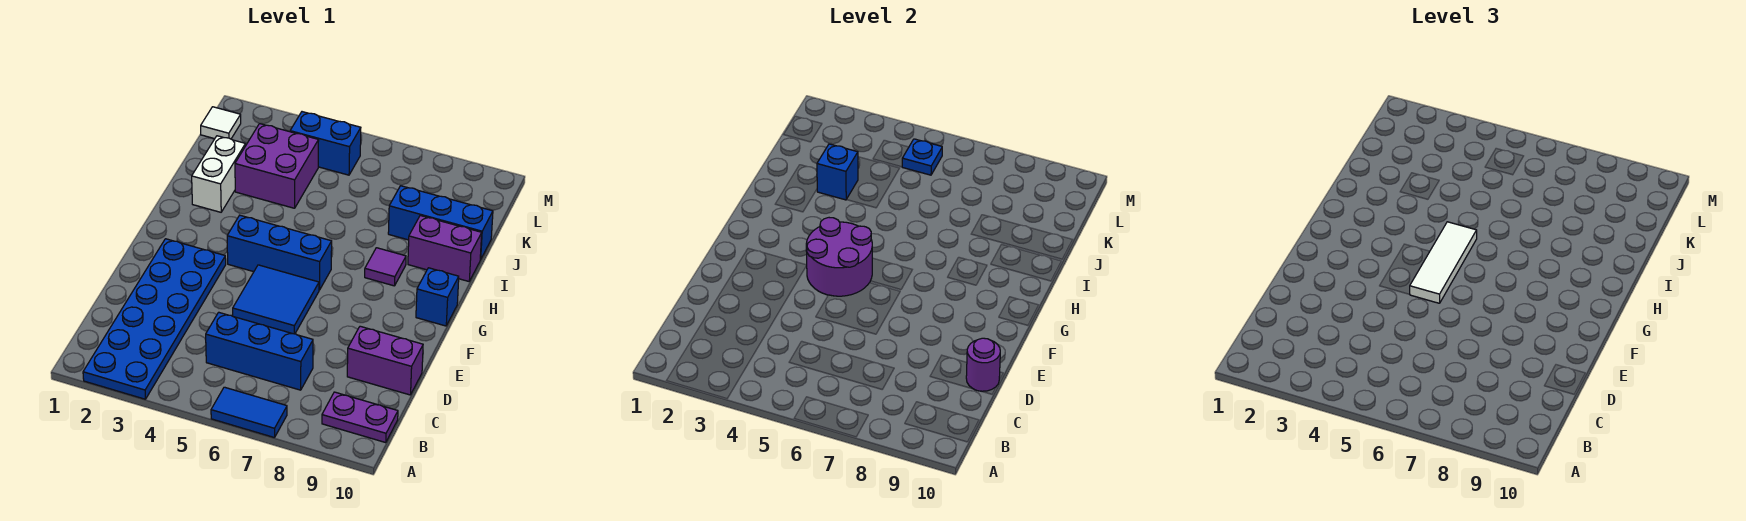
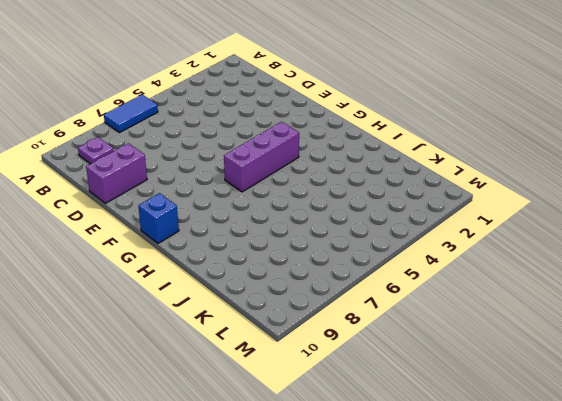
purple plate B9 level 1 -> purple plate B9:B10 level 1
purple brick G4:G6 level 1 -> blue brick G4:G6 level 1
none -> blue plate A2:F3 level 1
none -> blue brick C5:C7 level 1
none -> blue tile E5:F6 level 1

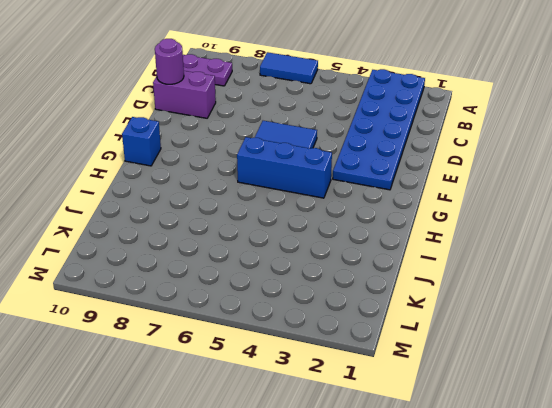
none -> blue brick C5:C7 level 1
none -> purple tile H8 level 1
none -> white brick I2:J2 level 1

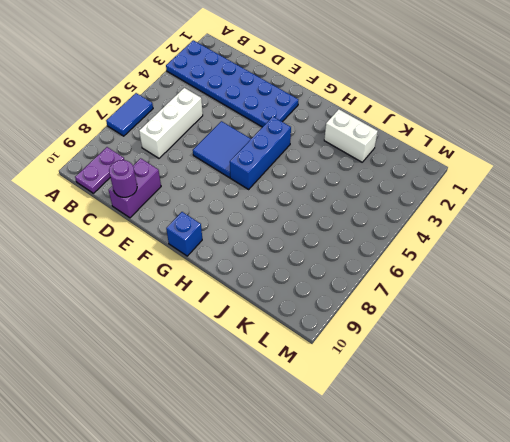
white brick C5:C7 level 1 -> blue brick C5:C7 level 1
none -> purple tile H8 level 1
none -> purple brick I9:I10 level 1
none -> purple brick J3:K4 level 1

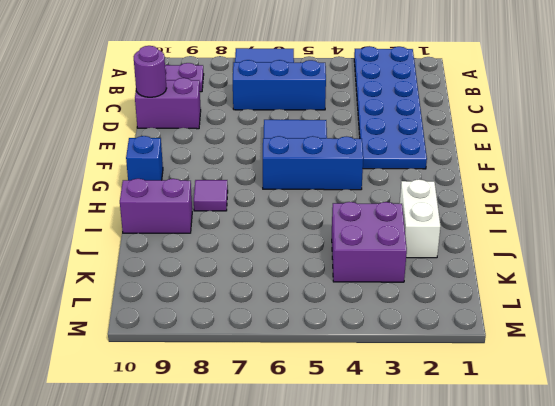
none -> blue brick J8:J10 level 1
none -> white tile L1 level 1
none -> blue brick L4:L5 level 1

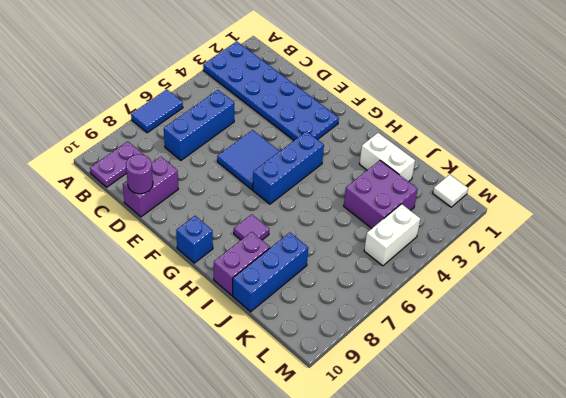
white brick L4:L5 level 1 -> blue brick L4:L5 level 1
none -> purple round brick F4:G5 level 2
none -> blue brick J3 level 2
none -> blue plate L5 level 2

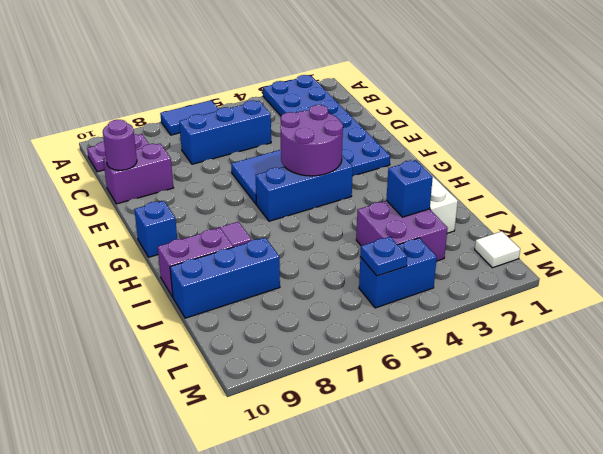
none -> white tile F5:H5 level 3

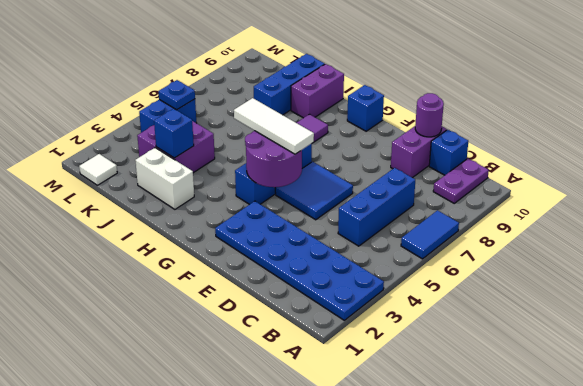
blue brick C10 level 1 -> none

